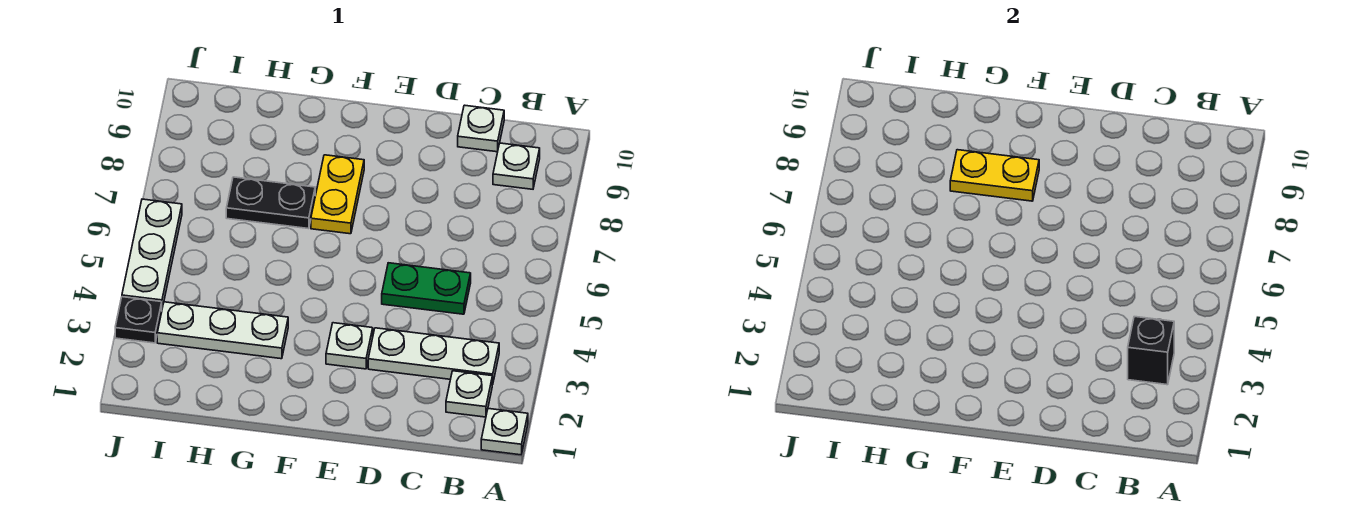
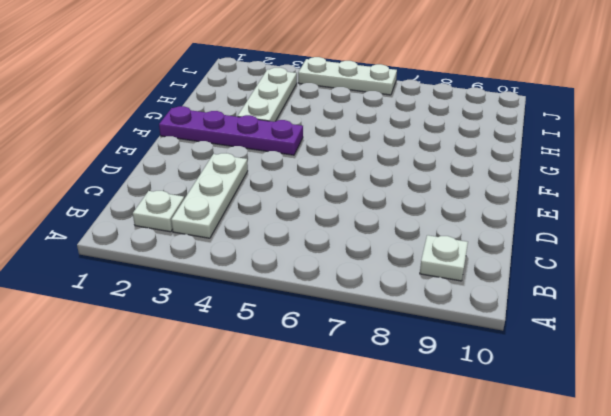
purple plate F1:F4 level 1 -> none
none -> white plate A1 level 1
none -> green plate C5:D5 level 1
none -> white plate C10 level 1

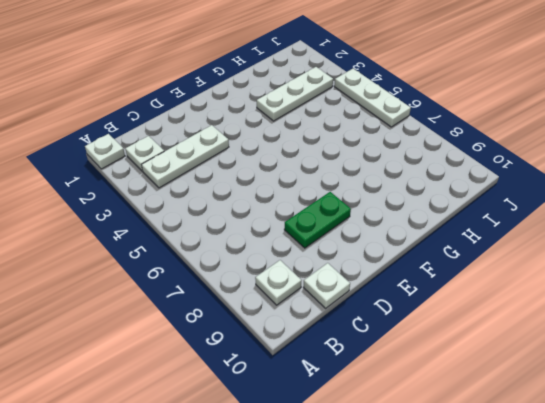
green plate D8:E8 level 1 -> green plate C5:D5 level 1
none -> white plate E3 level 1
none -> yellow plate F7:F8 level 1
none -> black plate G7:H7 level 1

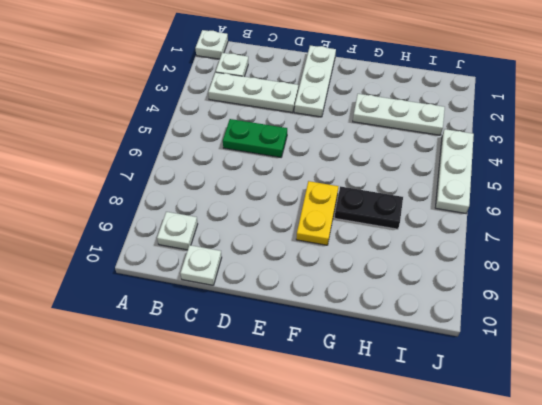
white plate E1:E3 level 1 -> white plate E3 level 1
none -> black plate J3 level 1
none -> black brick B3 level 2
none -> yellow plate F8:G8 level 2

